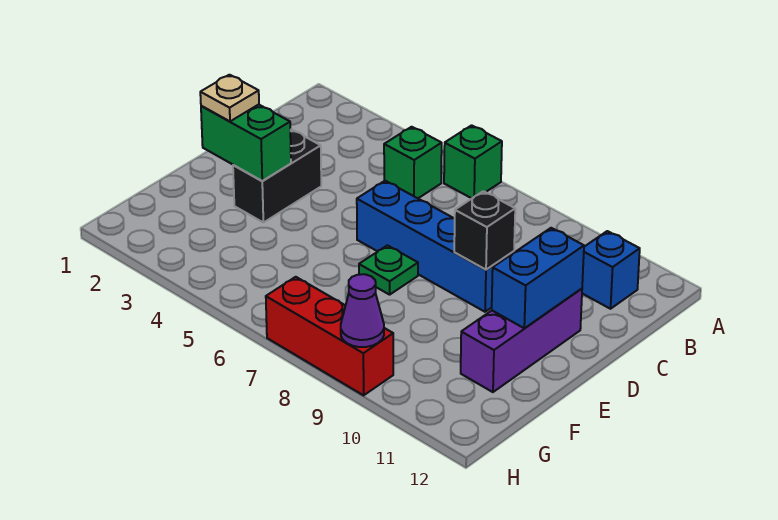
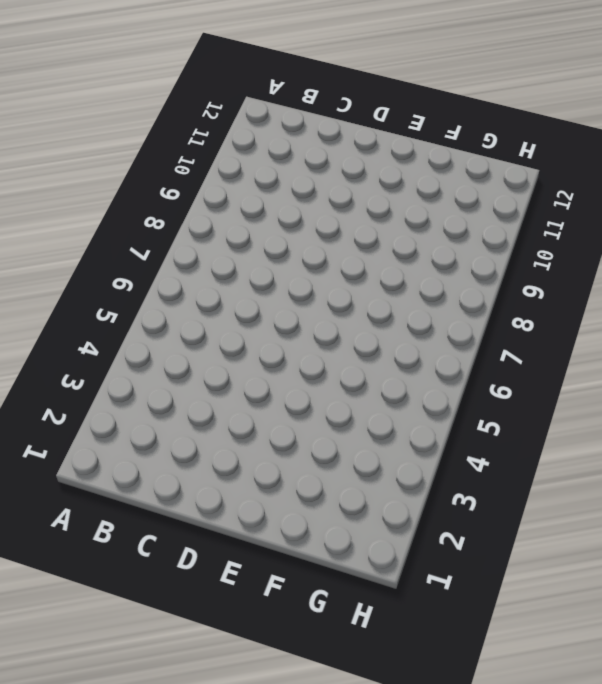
none -> green brick A6 level 1
none -> green brick B5 level 1
none -> blue brick B11 level 1

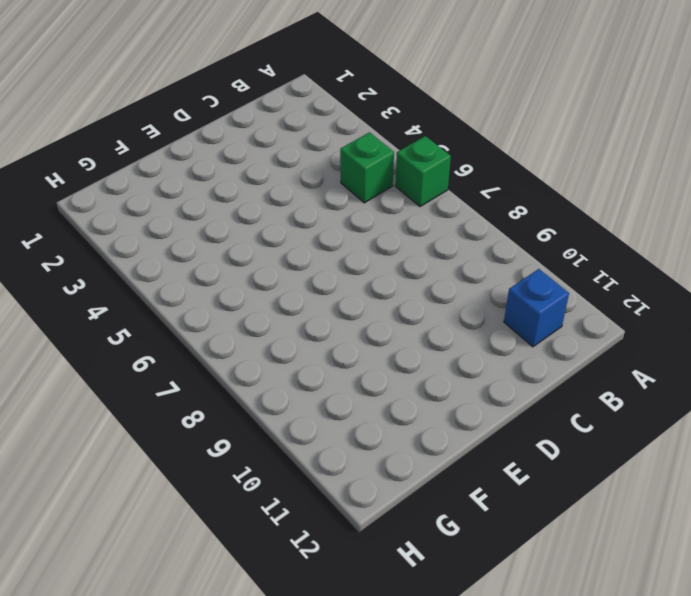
none -> black brick D3:E3 level 1
none -> blue brick D6:D9 level 1
none -> purple brick D11:F11 level 1

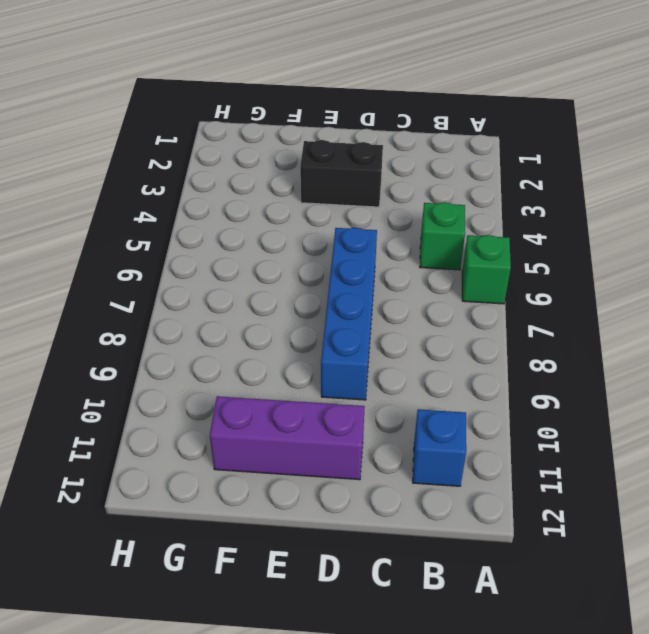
none -> green plate E7 level 1
none -> red brick H7:H9 level 1
none -> black brick D9 level 2

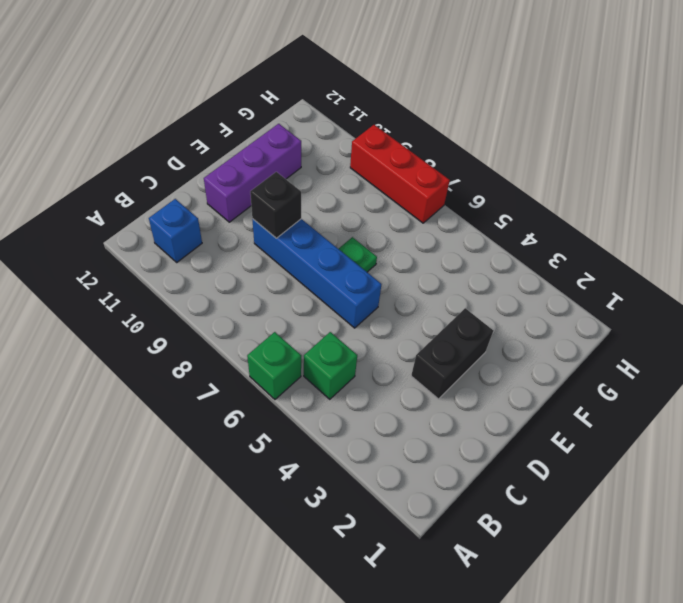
none -> blue brick D11:E11 level 2
none -> green brick E2:E3 level 2
none -> purple cone H9 level 2

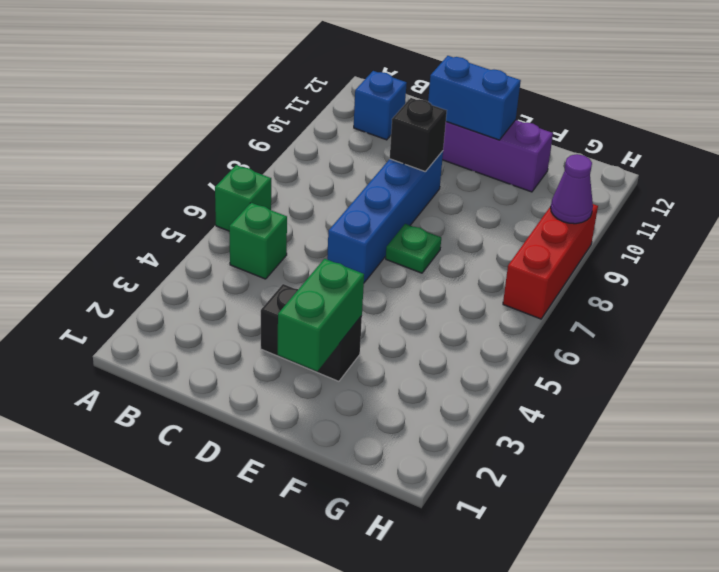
none -> tan plate E2 level 3

